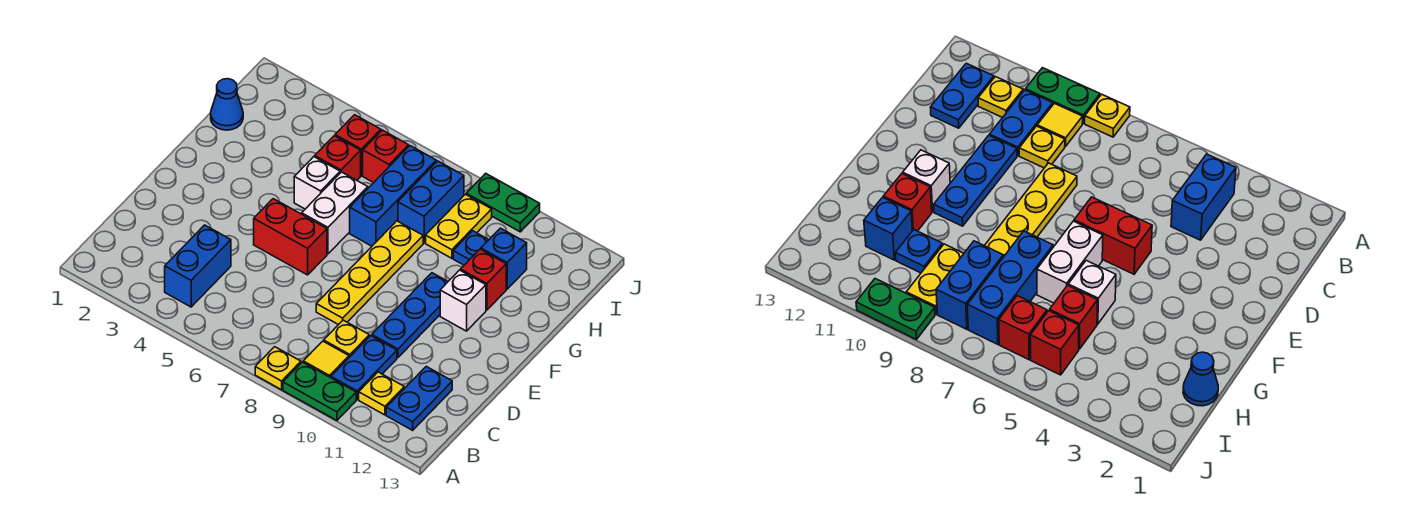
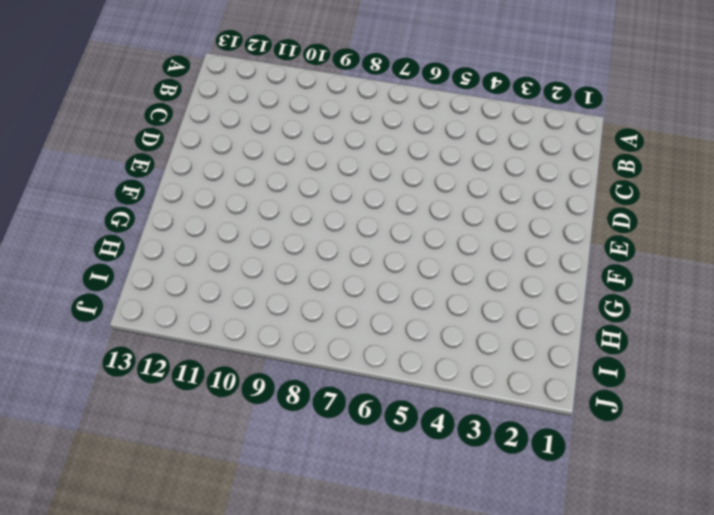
none -> yellow plate A8 level 1
none -> green plate A9:A10 level 1
none -> blue brick B4:C4 level 1

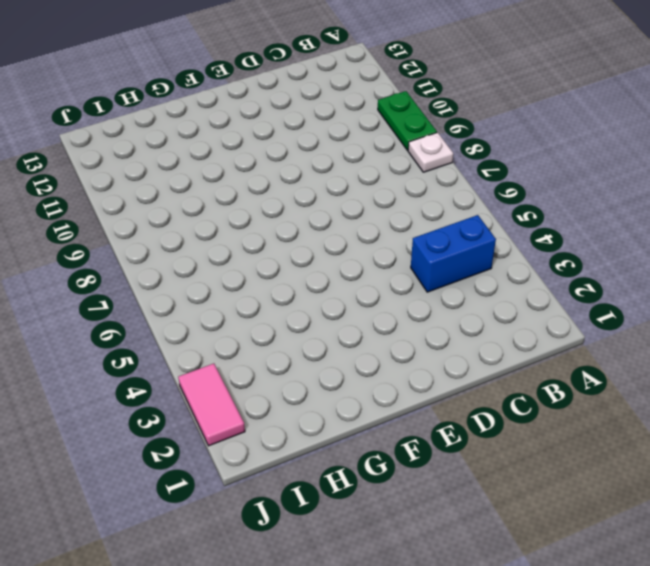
white plate A8 level 1 -> yellow plate A8 level 1
pink tile J2:J3 level 1 -> none
none -> yellow tile B9 level 1
none -> blue plate B10:C10 level 1
none -> yellow plate B11 level 1

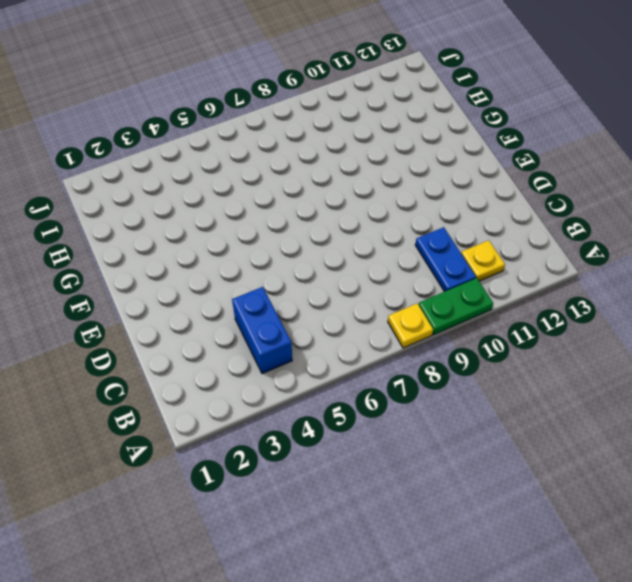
none -> yellow tile B9 level 1
none -> blue plate B12:C12 level 1
none -> yellow plate C9 level 1

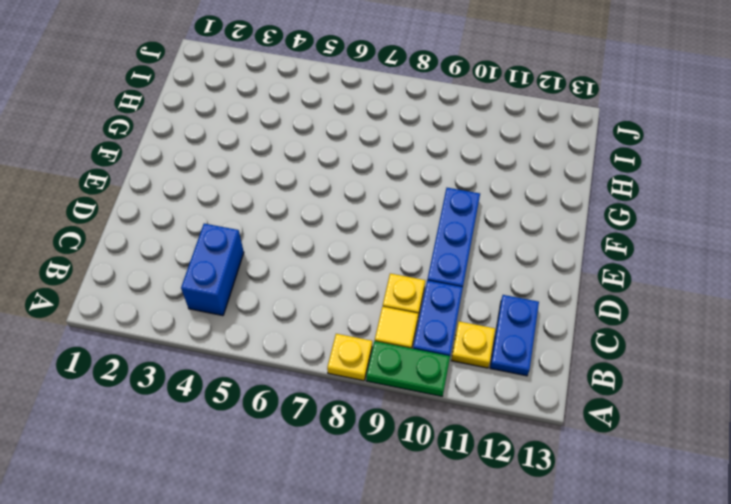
none -> yellow plate D8:G8 level 1
none -> red brick E5:E6 level 1
none -> white brick F6:G6 level 1

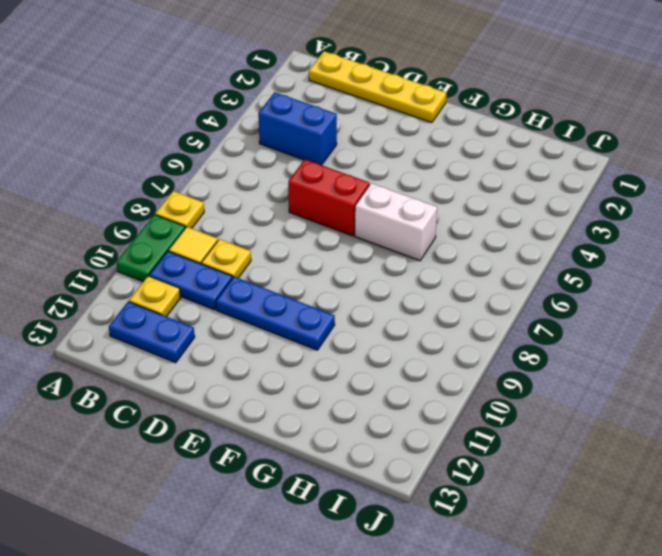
yellow plate B1:E1 level 1 -> yellow plate D8:G8 level 1
red brick D6:E6 level 1 -> red brick E5:E6 level 1
none -> white brick F11 level 1
none -> white brick G5 level 1
none -> blue brick G7:I7 level 1

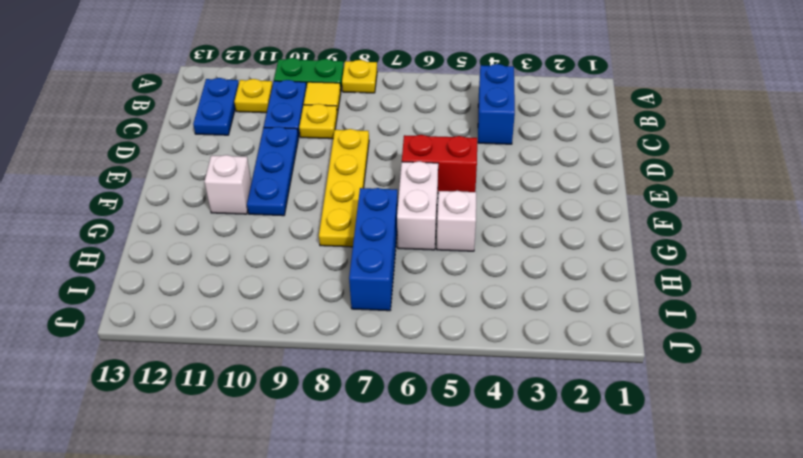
none -> red brick G11 level 1
none -> blue cone H1 level 1
none -> red brick H5 level 1

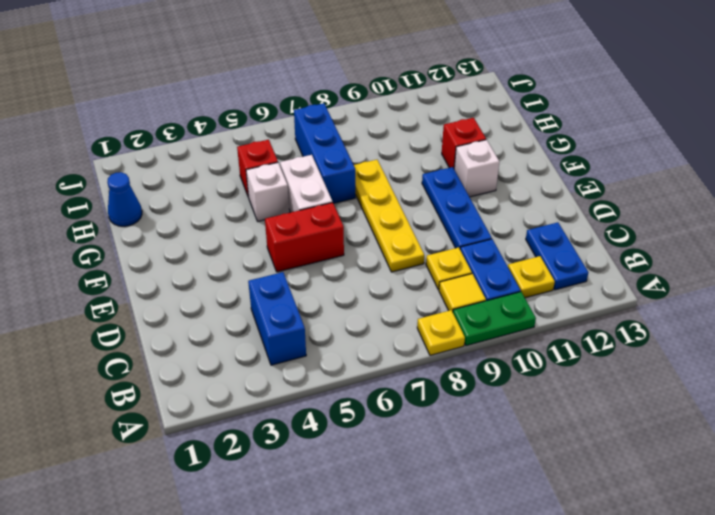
none -> blue brick H8:I8 level 1
none -> yellow plate H9:I9 level 1
none -> blue plate H10 level 1

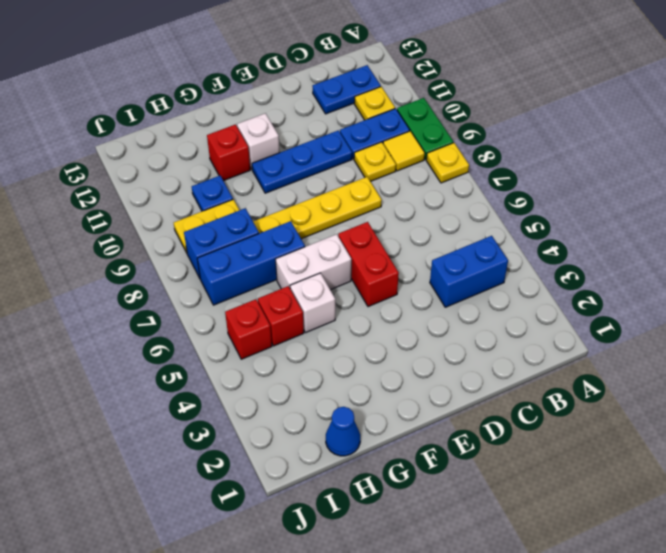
none -> blue brick H11 level 1
none -> red brick I6 level 1
none -> green plate J9:J10 level 1

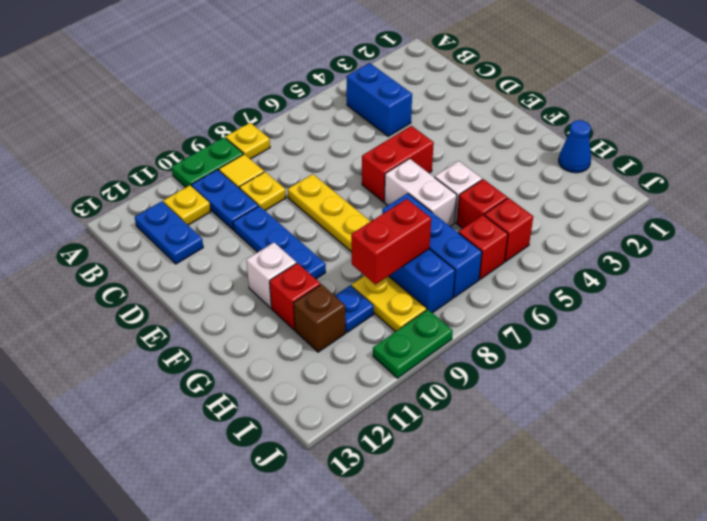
red brick H8:H9 level 2 -> none
brown brick H11 level 1 -> blue brick H11 level 1

